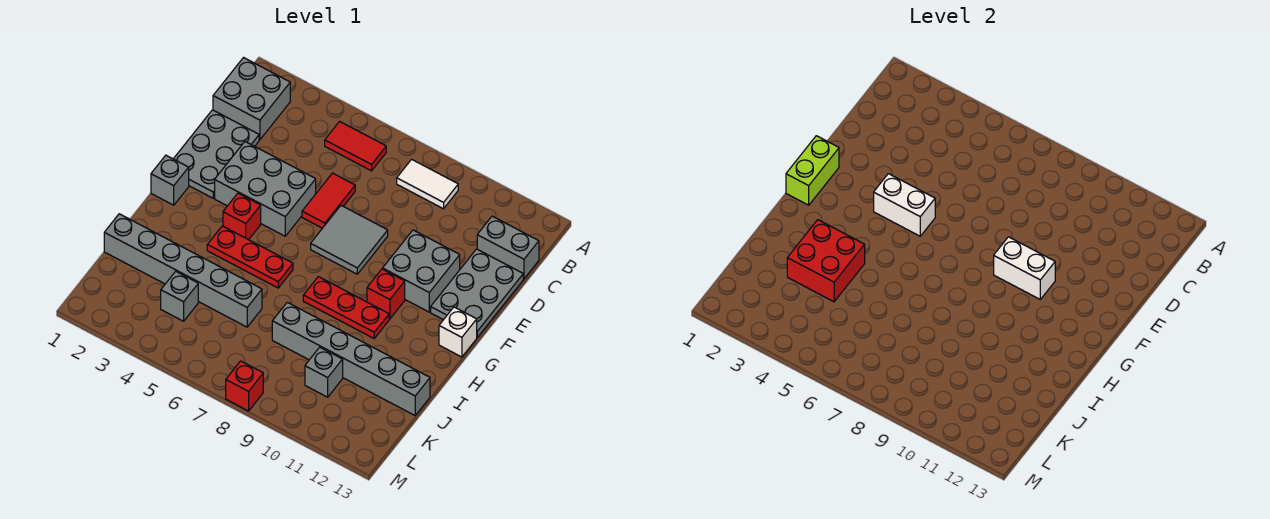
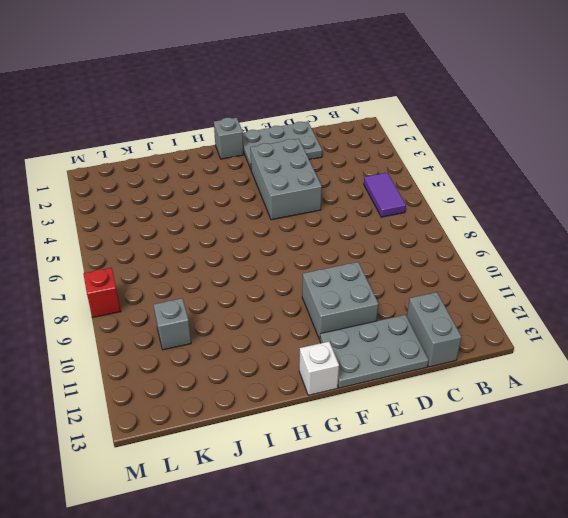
purple tile B5:B6 level 1 -> red tile B5:B6 level 1
none -> grey brick B1:C2 level 1
none -> white tile B8:B9 level 1
none -> red tile D6:E6 level 1

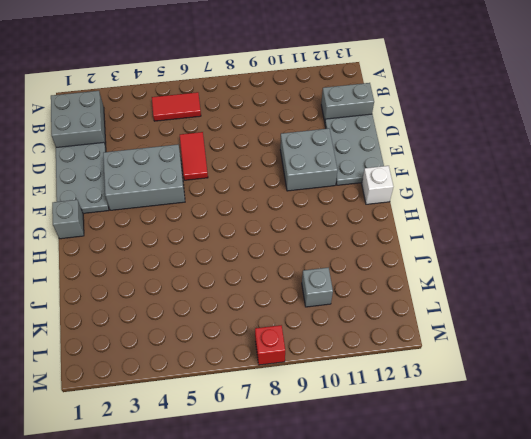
none -> white tile B8:B9 level 1
none -> grey tile E7:F8 level 1
none -> red brick G4 level 1

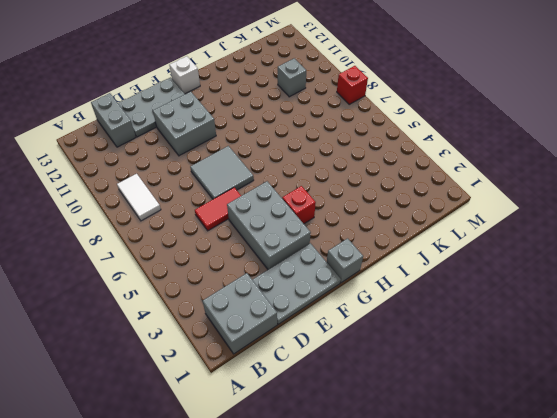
none -> red tile B5:B6 level 1
none -> red brick G10 level 1
none -> red plate H4:H6 level 1

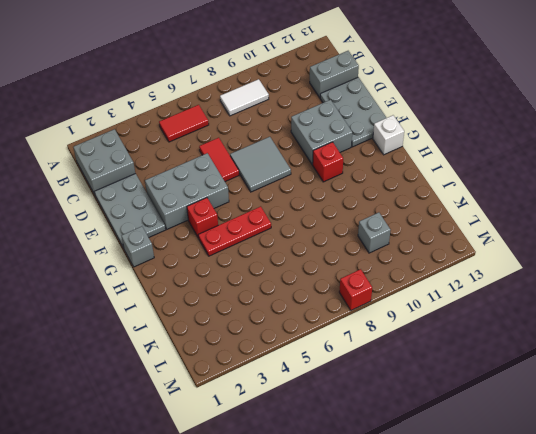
none -> red plate H8:H10 level 1
none -> grey brick J1:J6 level 1
none -> grey brick J8:J13 level 1

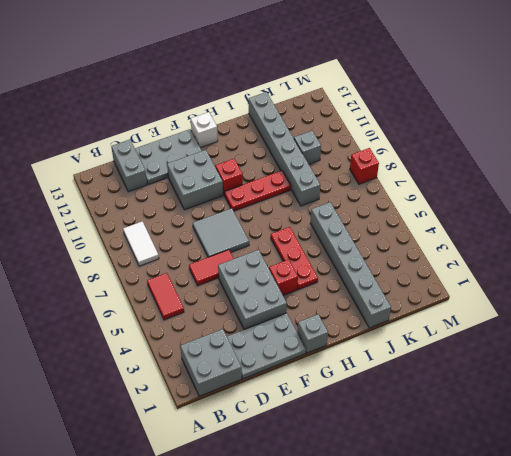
red plate G9:I9 level 1 -> red plate H8:H10 level 1
none -> grey brick K4 level 1
none -> lime brick F1:G1 level 2
none -> white brick F4:F5 level 2

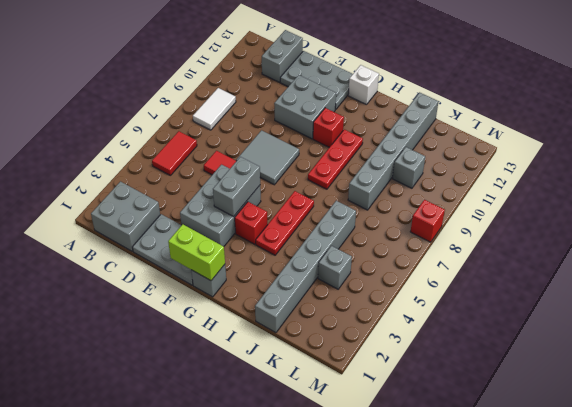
grey brick F4:F5 level 2 -> white brick F4:F5 level 2
none -> white brick F9:F10 level 2
none -> red brick I3:J4 level 2

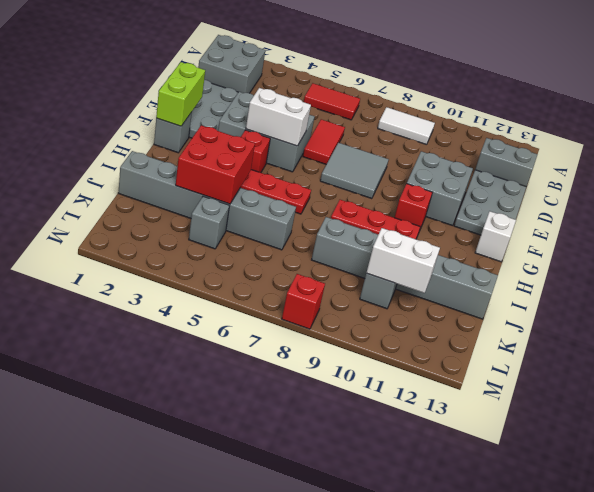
white brick K10:K11 level 2 -> white brick F9:F10 level 2

